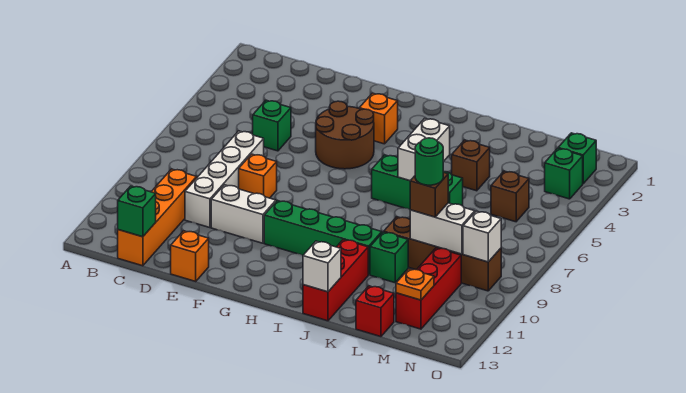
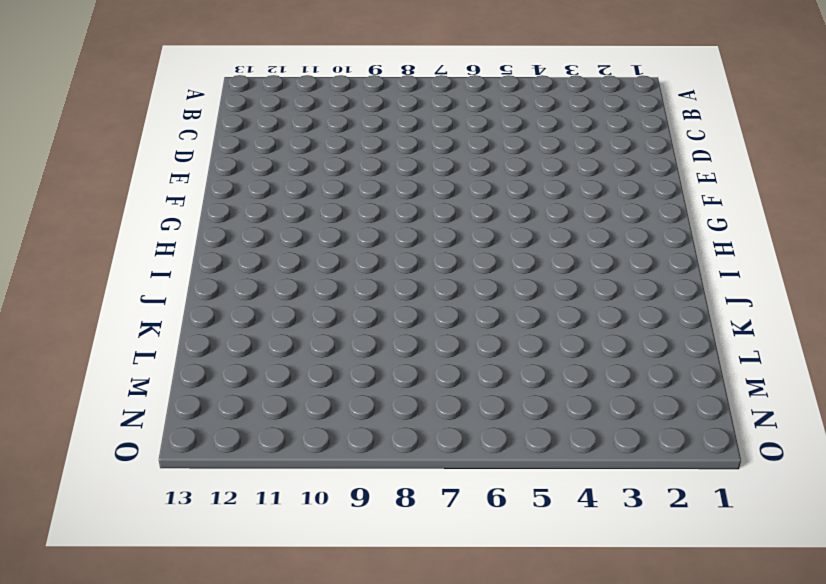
none -> orange brick C10:C13 level 1
none -> green brick D5 level 1
none -> white brick D7:D10 level 1

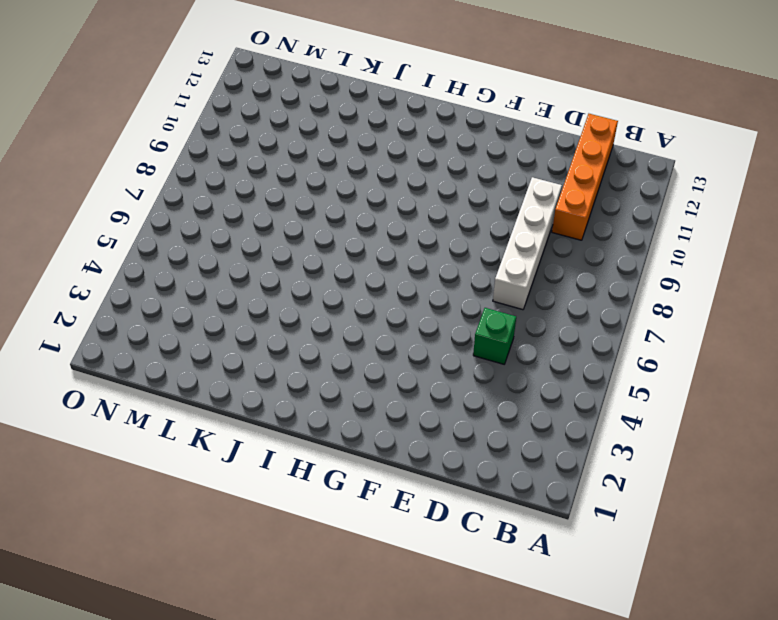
none -> orange brick E8 level 1
none -> white brick E10:F10 level 1
none -> orange brick E13 level 1

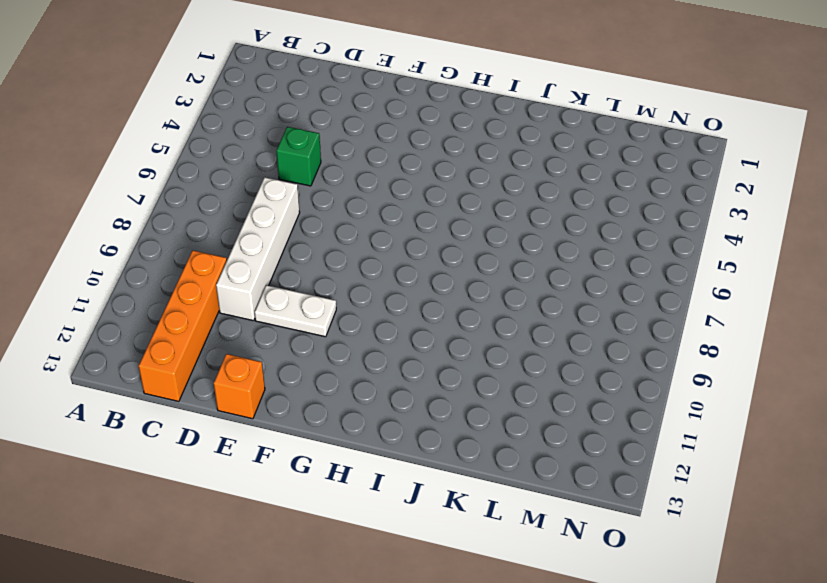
white plate E10:F10 level 1 -> white brick E10:F10 level 1
none -> orange brick E8 level 1
none -> brown round brick F4:G5 level 1
none -> orange brick G3 level 1

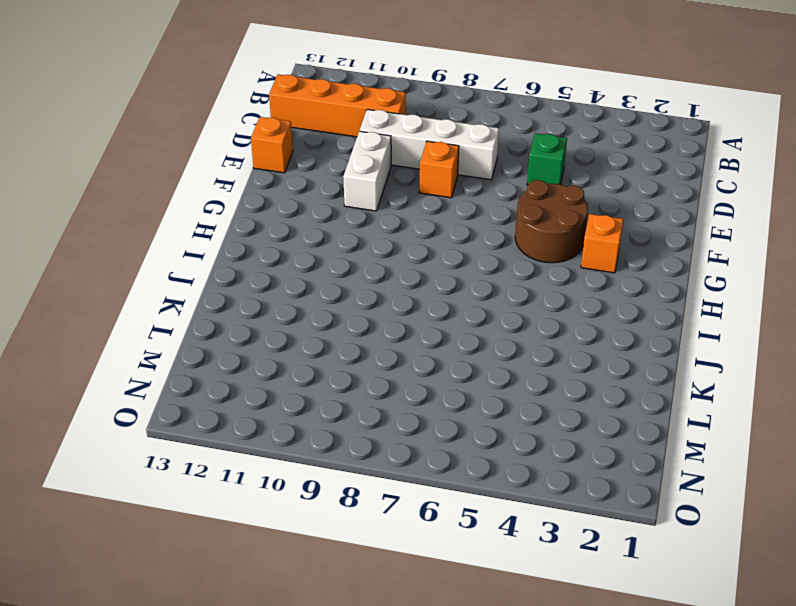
none -> green brick G10:J10 level 1
none -> green brick I6:K6 level 1
none -> red brick J11:J13 level 1

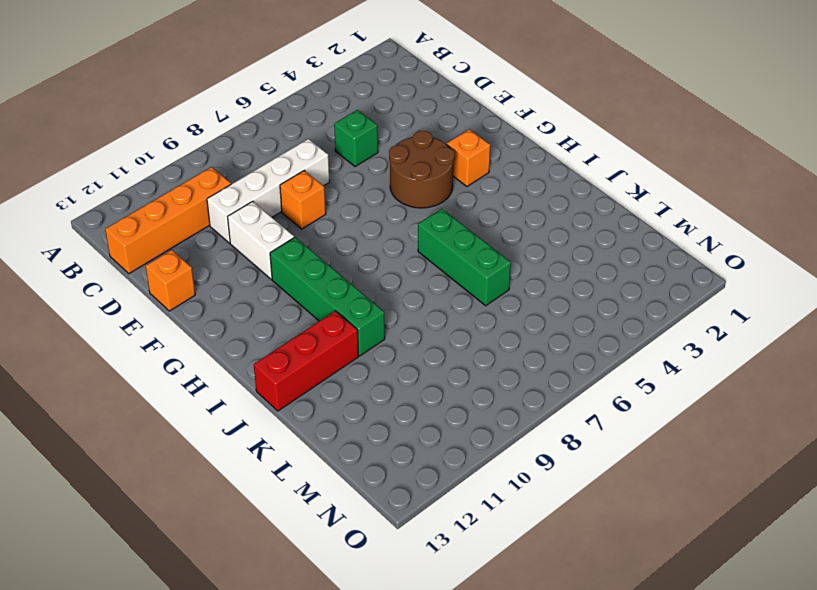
none -> brown brick K4 level 1
none -> brown brick K9:N9 level 1
none -> green brick K10 level 1

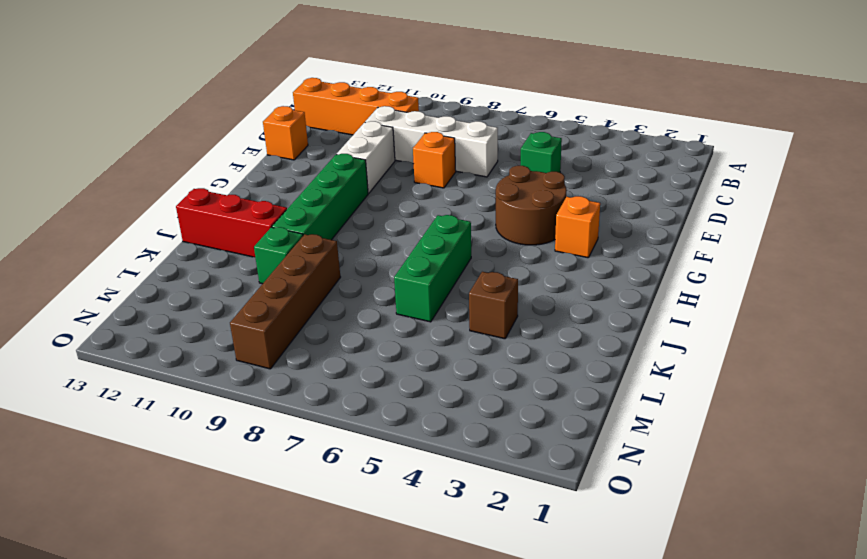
none -> red brick L13 level 1
none -> brown brick M5 level 1
none -> red brick M10:M12 level 1

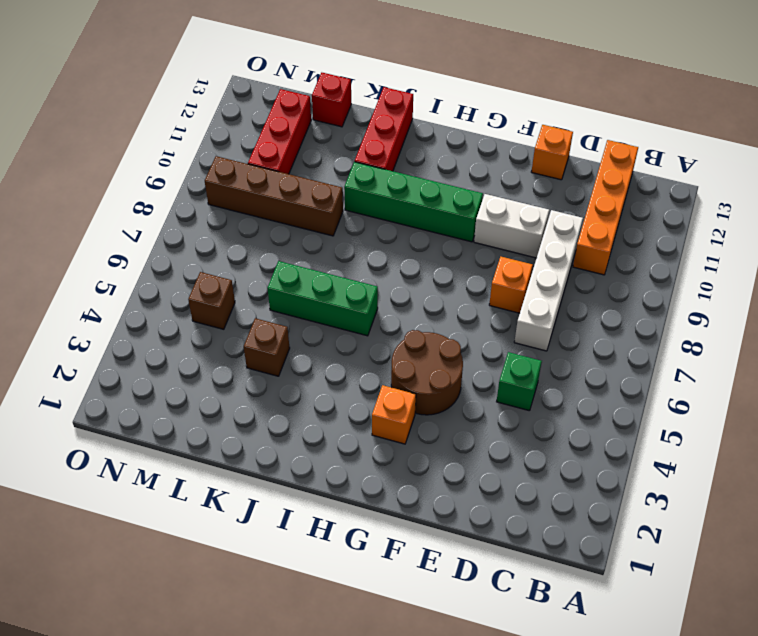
none -> green brick K10 level 1
none -> green brick N2 level 1
none -> green brick N3 level 1

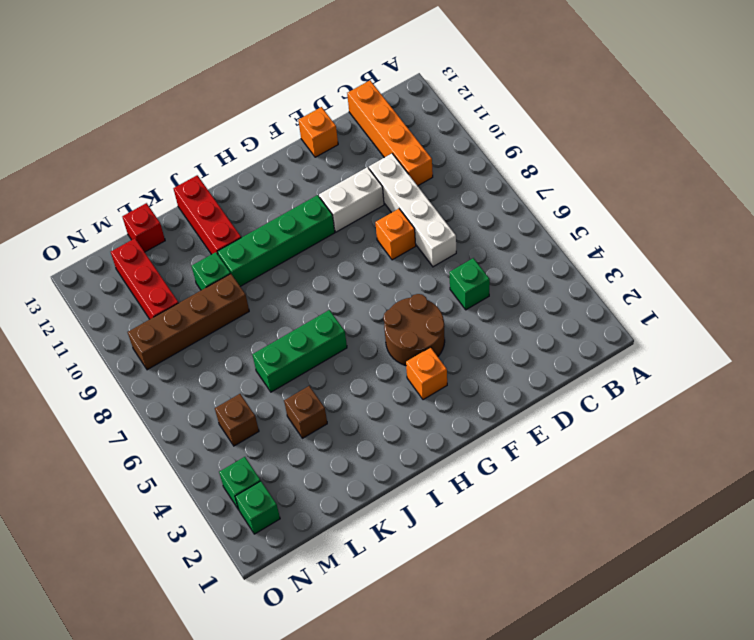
none -> green brick C13 level 2
none -> white brick J5:J6 level 2
none -> white brick J13 level 2

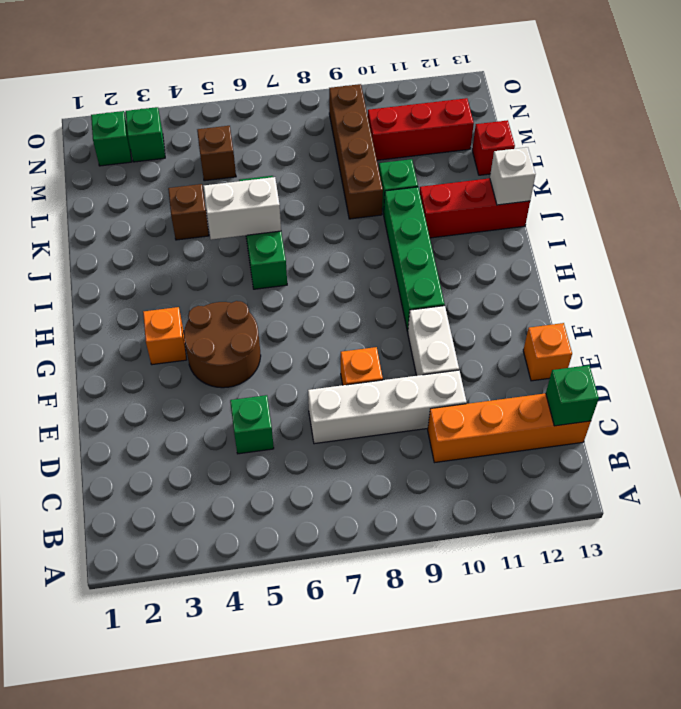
none -> white brick L9:M9 level 2
none -> orange plate M12 level 2
none -> white brick N9 level 2

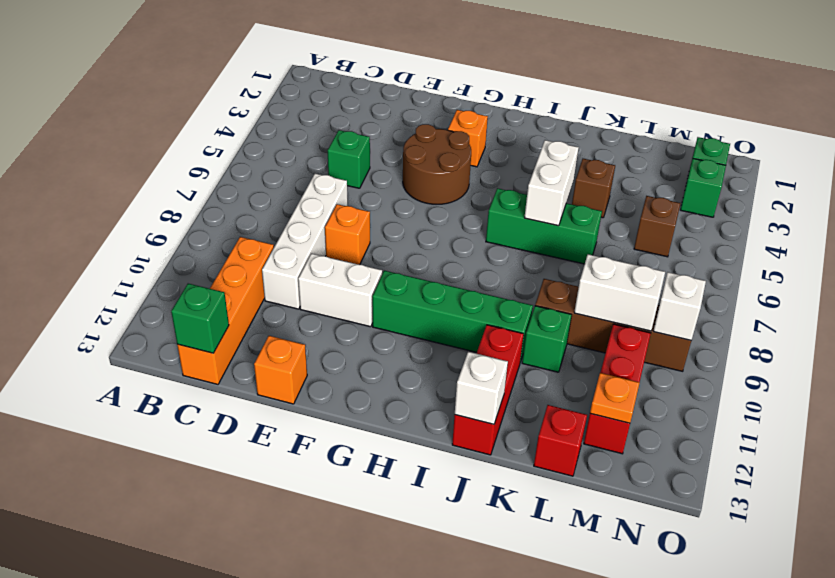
none -> brown brick L9 level 3
none -> green round brick L9 level 4

